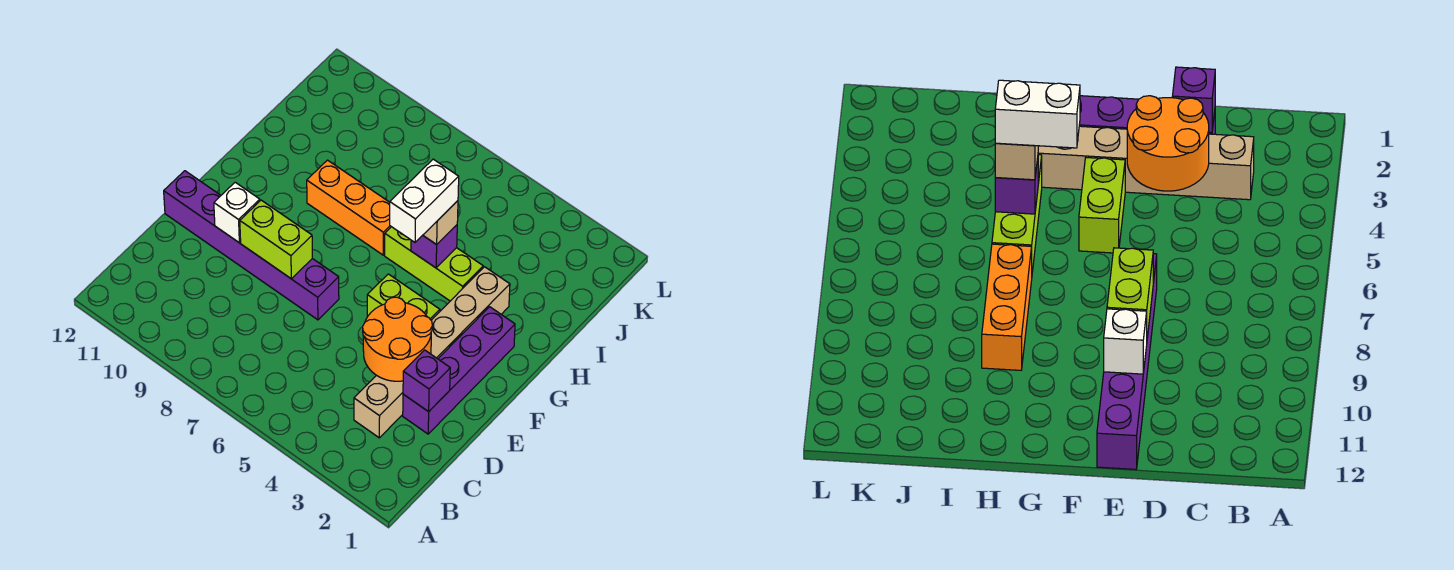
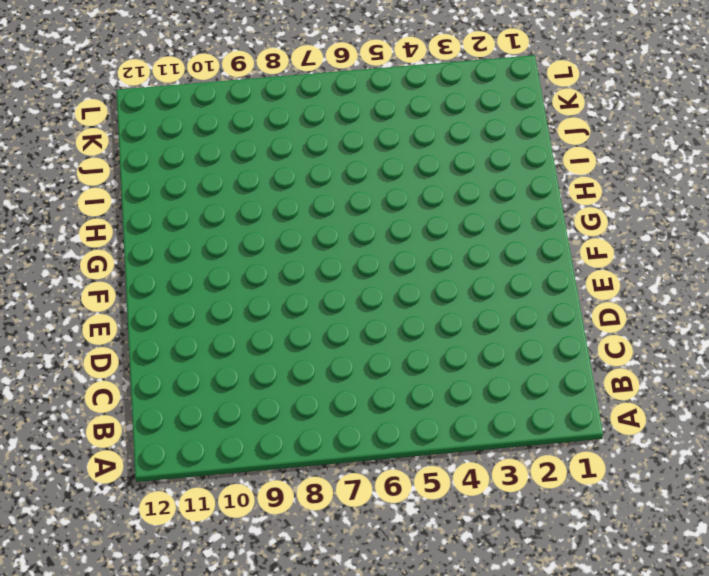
none -> tan brick C3:H3 level 1
none -> purple brick D2:G2 level 1
none -> purple brick E7:E12 level 1

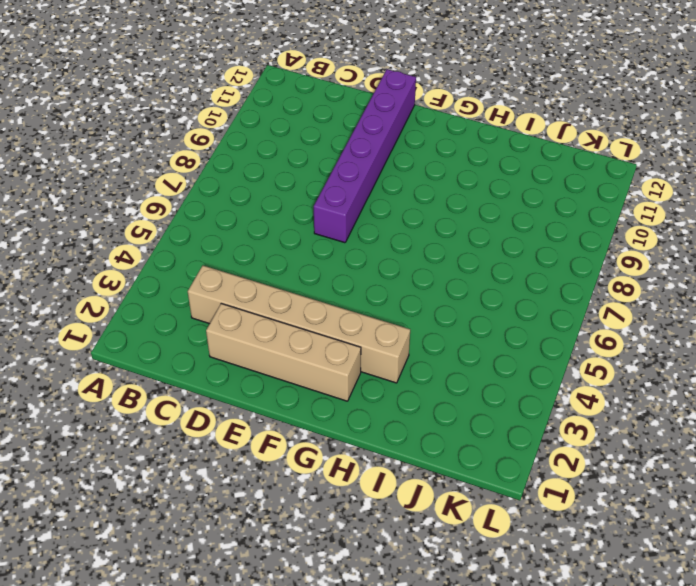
tan brick D2:G2 level 1 -> purple brick D2:G2 level 1
none -> lime brick F4:F5 level 1
none -> lime brick H4:H6 level 1
none -> orange brick H7:H9 level 1

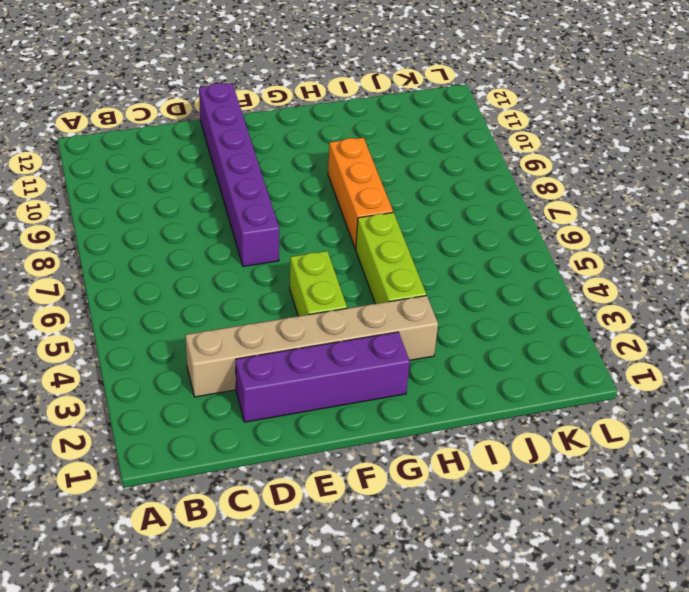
none -> purple brick D2 level 2
none -> orange round brick D3:E4 level 2
none -> lime brick E8:E9 level 2

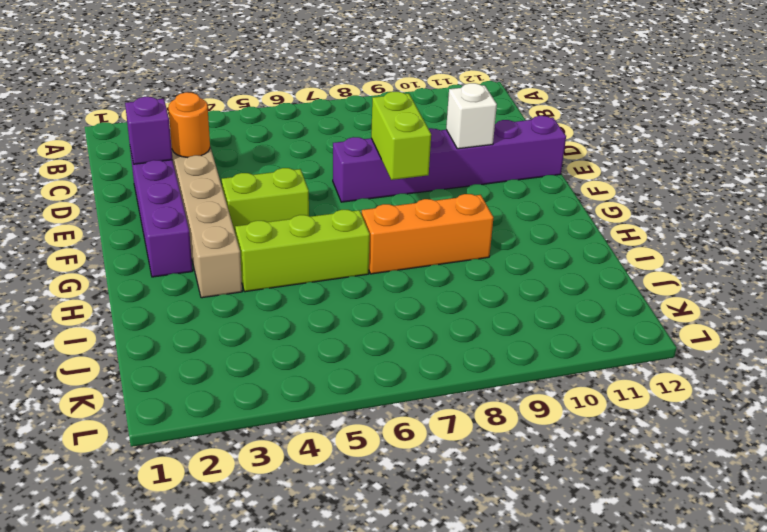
orange round brick D3 level 2 -> orange round brick D3:E4 level 2
lime brick E8:F8 level 2 -> lime brick E8:E9 level 2
none -> purple brick H5 level 2
none -> tan brick H5 level 3
none -> white brick G5:H5 level 4

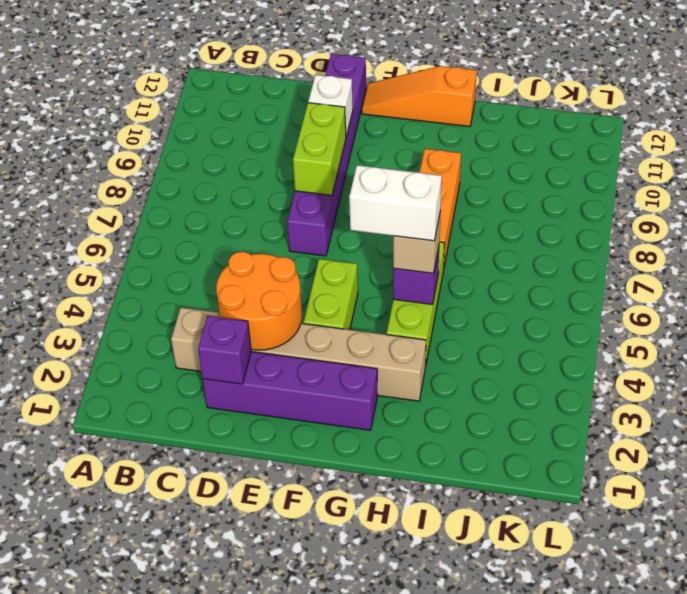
orange slope F12:H12 level 1 top H -> none

